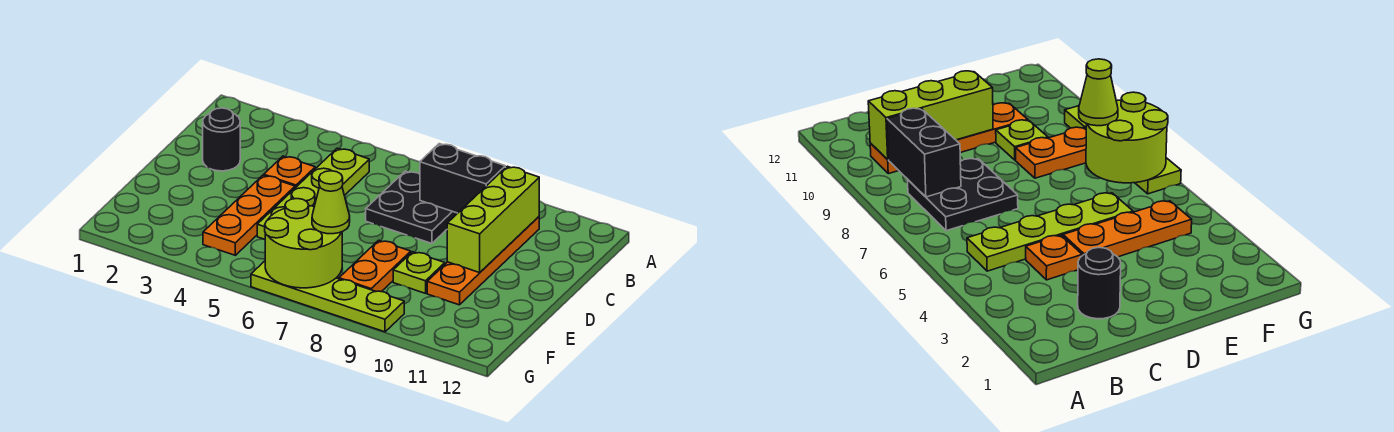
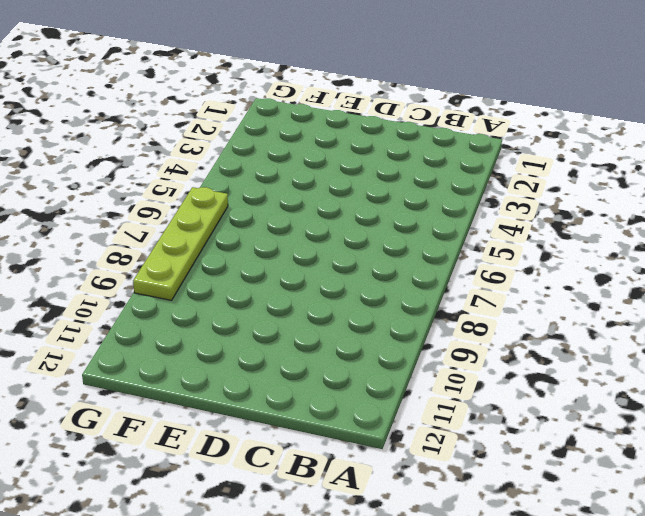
none -> lime plate B5:E5 level 1
none -> black plate B7:C8 level 1
none -> orange plate B10:E10 level 1

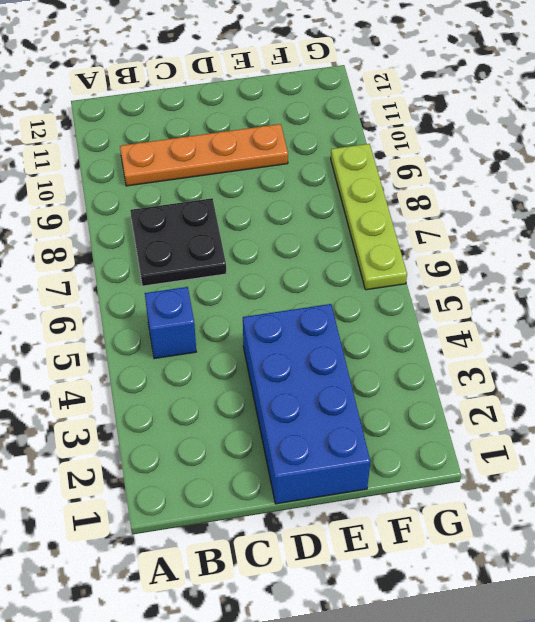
blue brick B5 level 1 -> lime plate B5:E5 level 1
blue brick D1:E4 level 1 -> orange plate D4:F4 level 1
none -> black round brick C2 level 1
none -> orange plate C4 level 1
none -> orange plate E8:F8 level 1

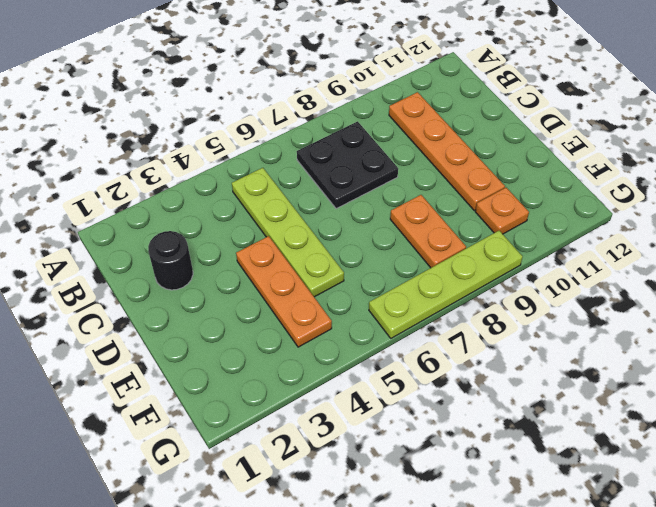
orange plate F10 level 1 -> orange plate C4 level 1
none -> lime plate E9 level 1
none -> black brick B8:B9 level 2
none -> lime brick B10:D10 level 2

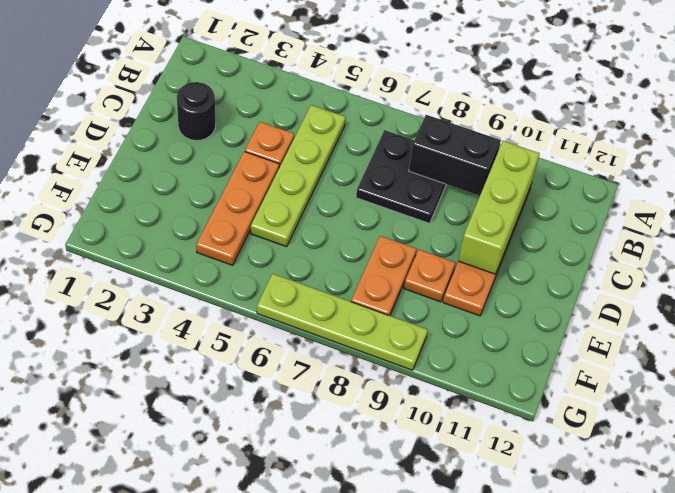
orange plate E9 level 1 -> lime plate E9 level 1
none -> lime round brick F6:G7 level 2
none -> lime cone F7 level 3

